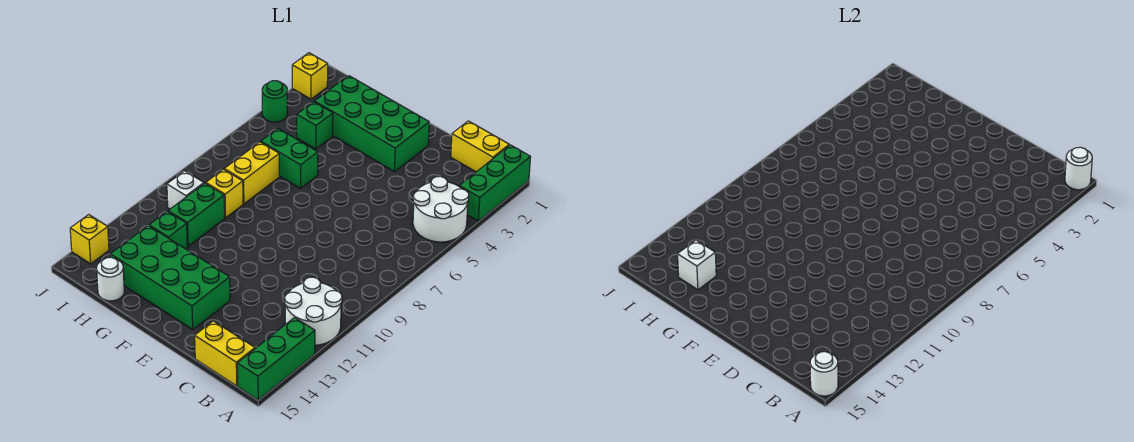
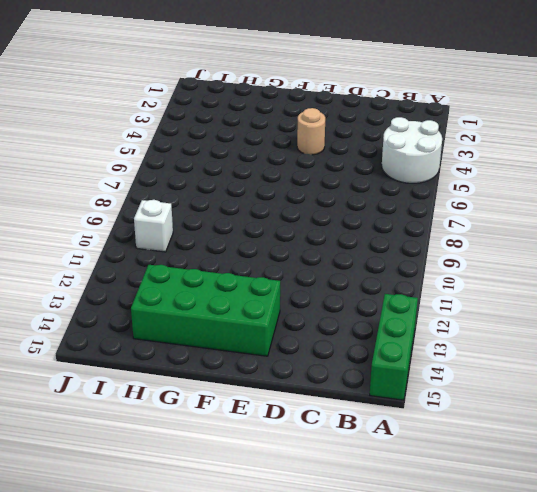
tan round brick E4 level 1 -> none
none -> green brick A1:A3 level 1
none -> white round brick A11:B12 level 1
none -> yellow brick B1:C1 level 1

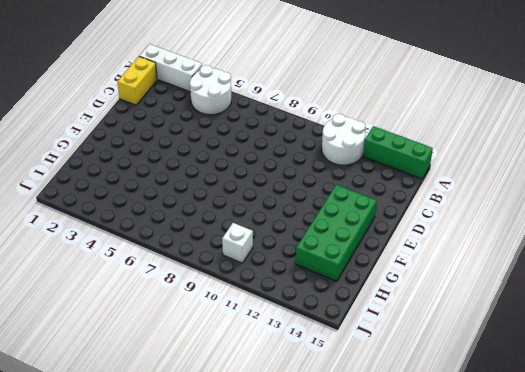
white brick A1:A3 level 1 -> green brick A1:A3 level 1
none -> yellow brick B15:C15 level 1
none -> green brick E2:H3 level 1
none -> green brick G6:H6 level 1

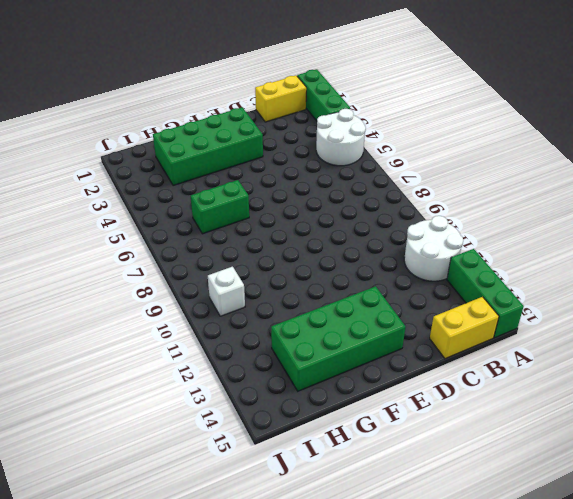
none -> green brick H4 level 1
none -> yellow brick H7:H8 level 1
none -> yellow brick H9 level 1

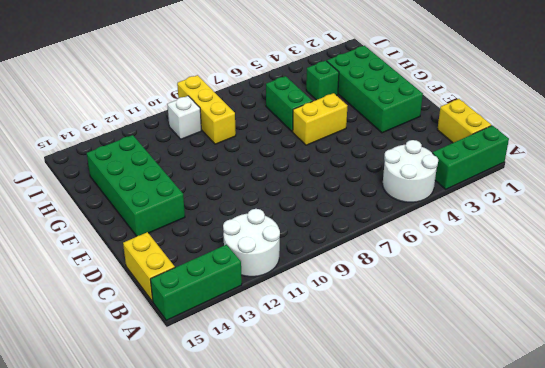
yellow brick F5:F6 level 1 -> yellow brick H7:H8 level 1
yellow brick H9:J9 level 1 -> yellow brick H9 level 1
none -> green brick H10:H11 level 1
none -> green brick H12 level 1
none -> white round brick H15 level 1

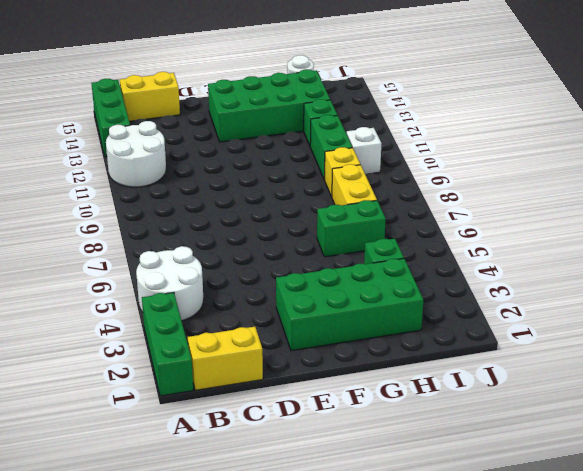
none -> yellow brick J2 level 1
none -> green round brick J4 level 1
none -> yellow brick J14 level 1

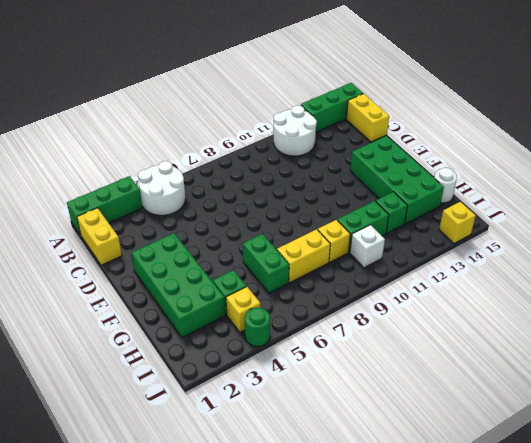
yellow brick I4 level 1 -> yellow brick J2 level 1
none -> white round brick A1 level 2
none -> white round brick A15 level 2
none -> white brick H14 level 2

